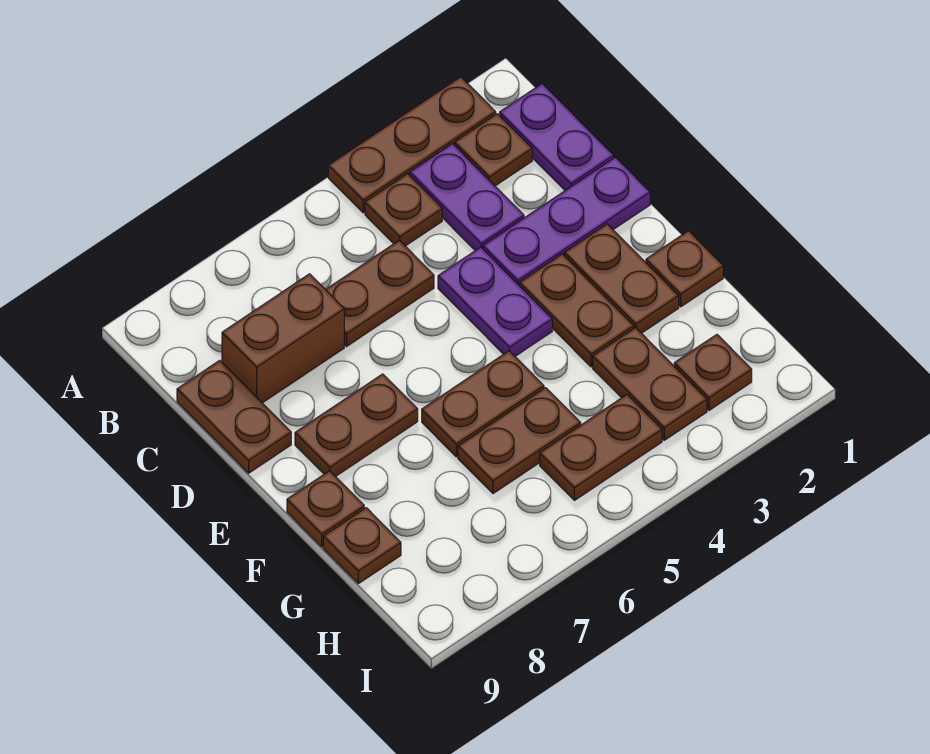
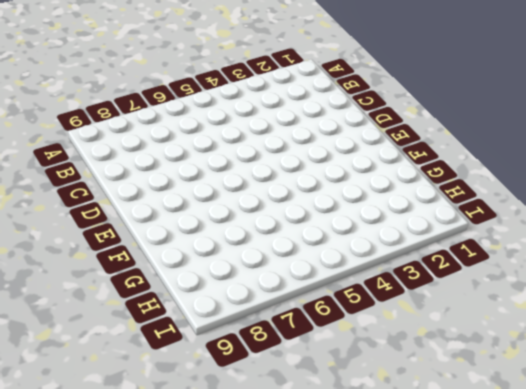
none -> brown plate A2:A4 level 1
none -> purple plate B1:C1 level 1
none -> brown plate B2 level 1

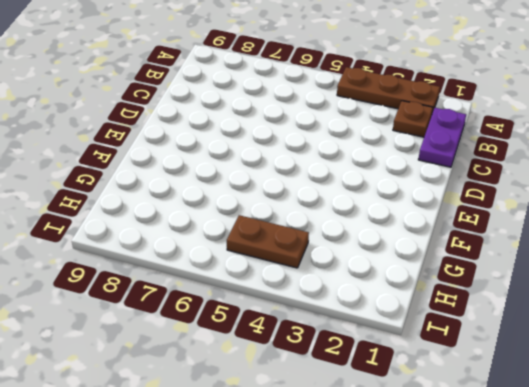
none -> purple plate B3:C3 level 1
none -> brown plate B4 level 1
none -> brown plate C5:C6 level 1

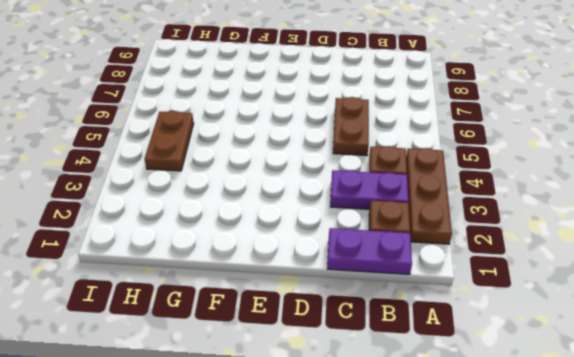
none -> brown brick C7:C8 level 1
none -> brown plate C9:D9 level 1
none -> purple plate D1:D3 level 1

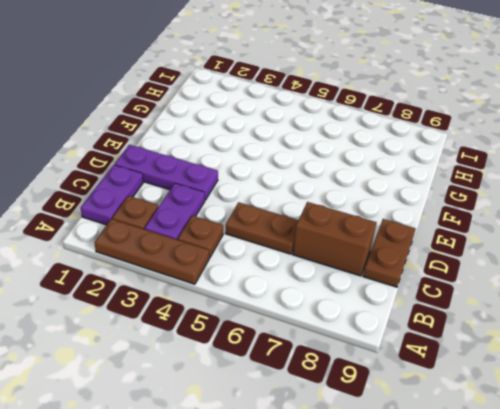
none -> purple plate D4:E4 level 1
none -> brown plate E2:F2 level 1
none -> brown plate E3:F3 level 1

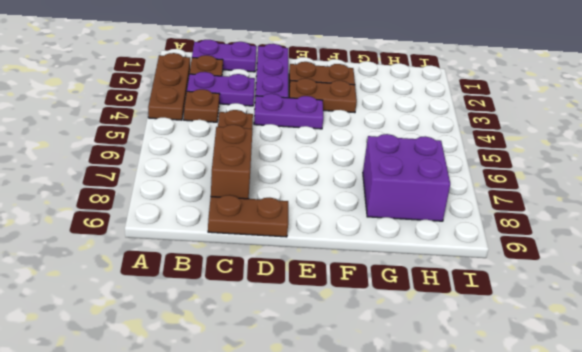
purple brick G7:H8 level 1 -> none
none -> brown plate E7:E8 level 1
none -> brown plate F1 level 1
none -> brown plate F5:F6 level 1

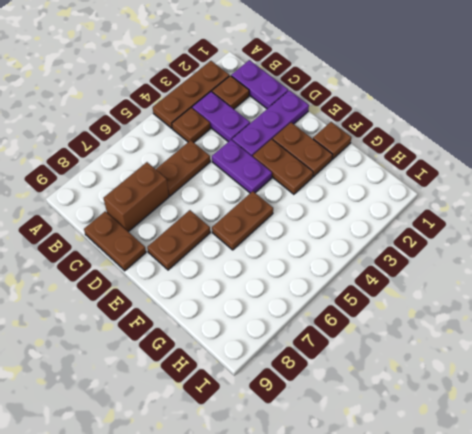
none -> brown plate F9 level 1
none -> brown plate G3:H3 level 1
none -> brown plate G5:G6 level 1

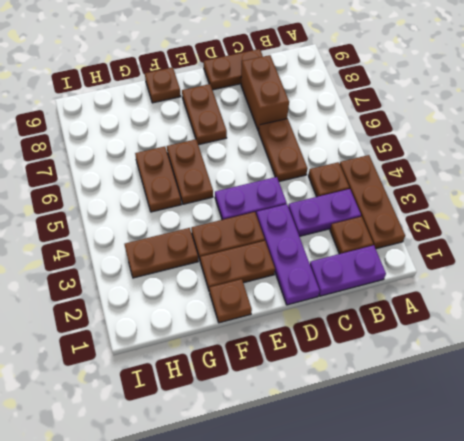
none -> brown plate G9 level 1
none -> brown plate H2 level 1
none -> brown plate H4:H5 level 1

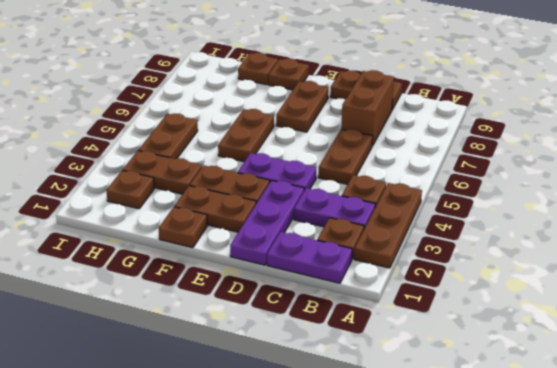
none -> brown plate G5:G6 level 1

